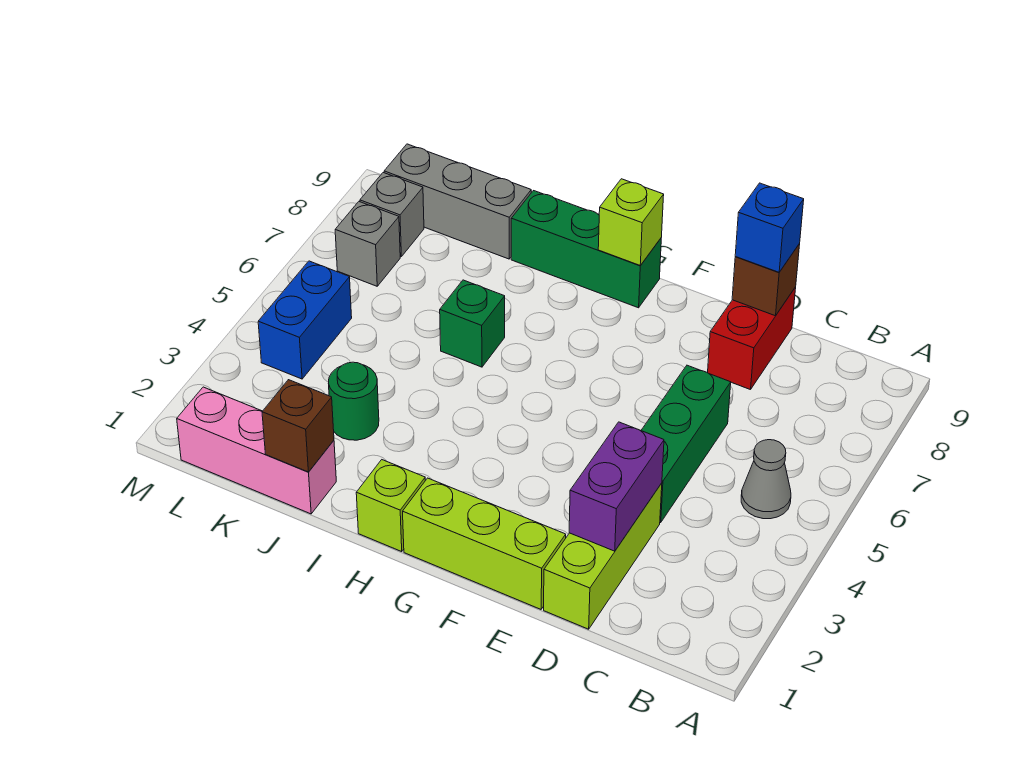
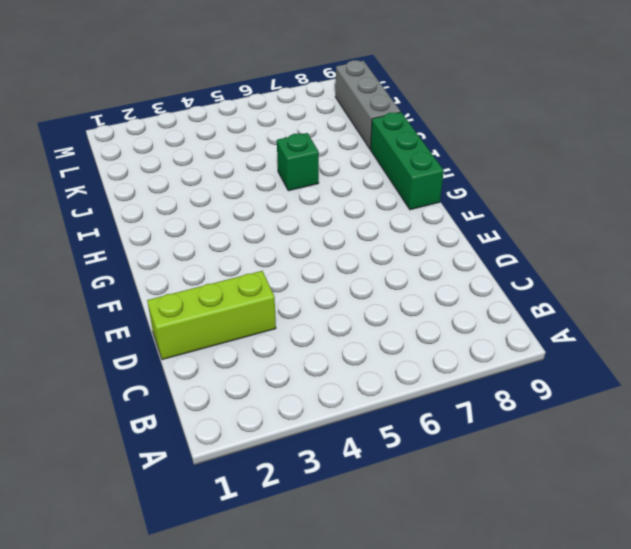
none -> grey cone B5 level 1
none -> green brick D4:D6 level 1
none -> red brick D8:D9 level 1

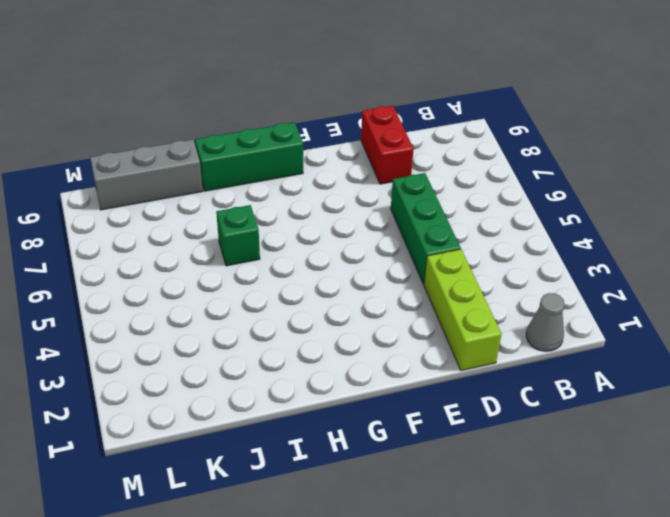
grey cone B1 level 1 -> grey cone B5 level 1
none -> lime brick E1:G1 level 1
none -> lime brick H1 level 1
none -> pink brick J1:L1 level 1

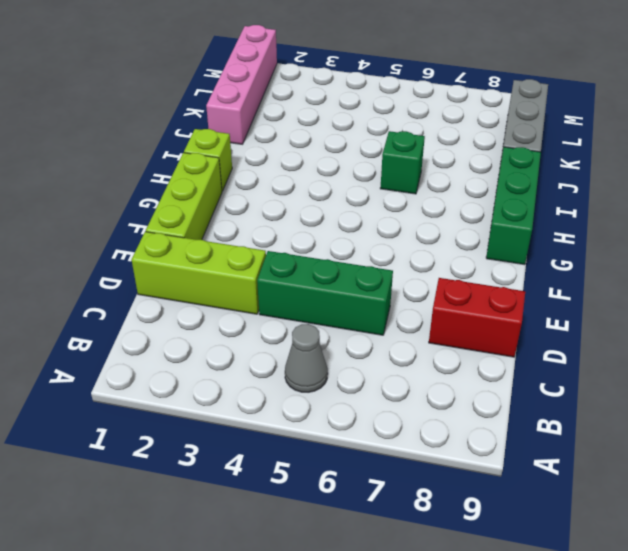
pink brick J1:M1 level 1 -> pink brick J1:L1 level 1
none -> green round brick J3 level 1
none -> blue brick L4:L5 level 1
none -> grey brick L7 level 1

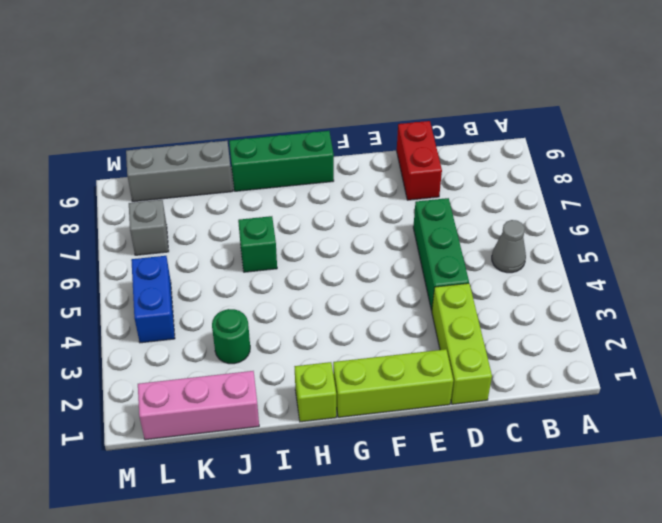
none -> grey brick L8 level 1
none -> purple brick D2:D3 level 2
none -> brown brick D9 level 2

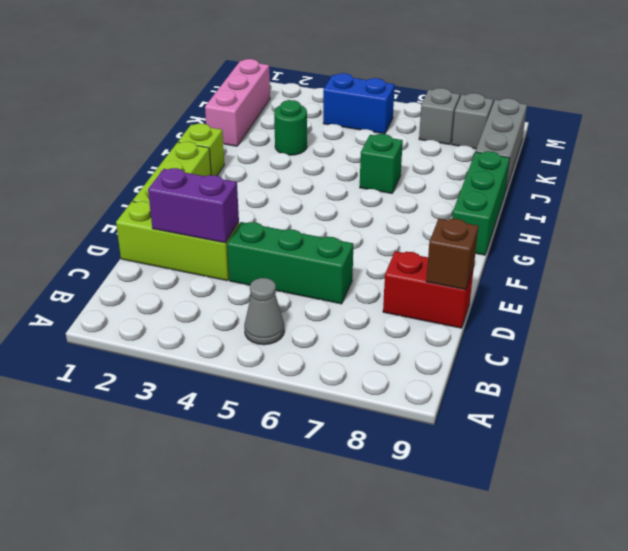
none -> lime brick G9 level 2
none -> brown brick J1 level 2
none -> blue brick D9 level 3

